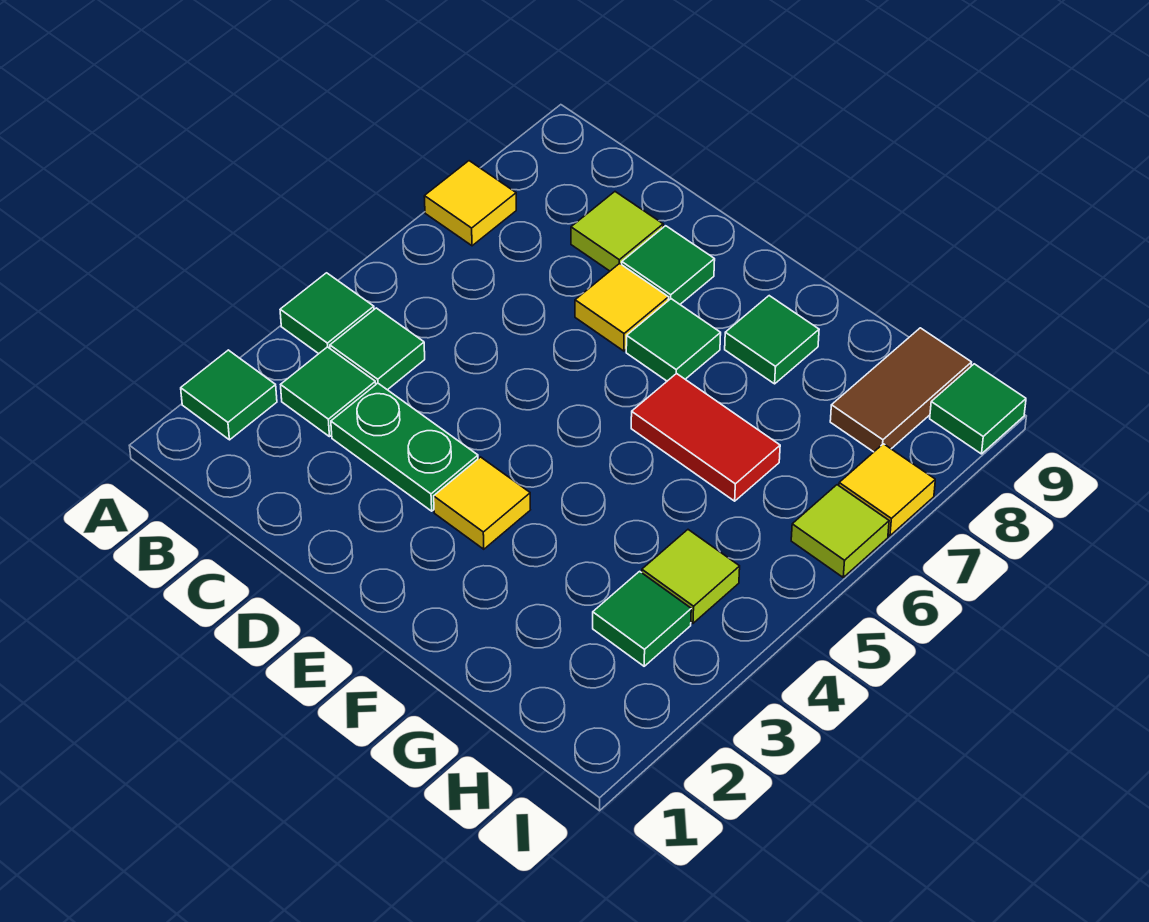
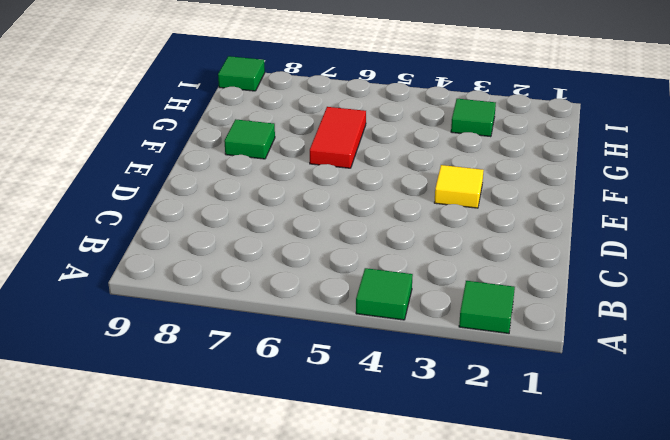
none -> yellow tile A7 level 1
none -> green tile B3 level 1
none -> green tile B4 level 1

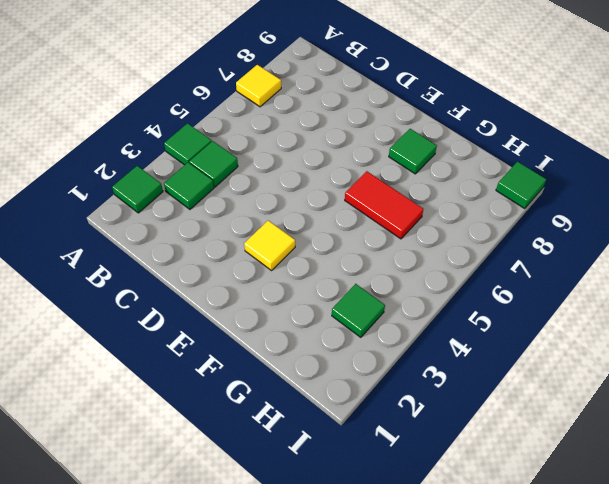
none -> green plate C3:D3 level 1
none -> lime tile C8 level 1
none -> yellow tile D7 level 1

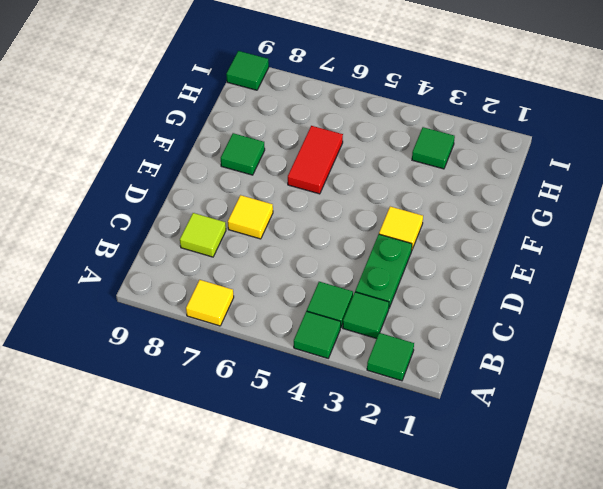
none -> green tile D8 level 1
none -> green tile E7 level 1
none -> lime tile H4 level 1

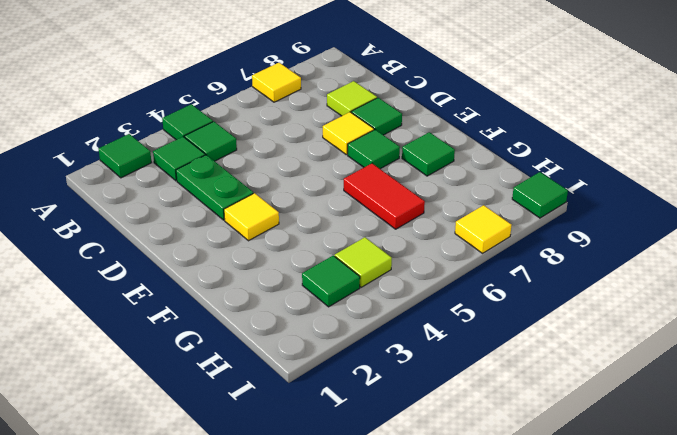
none -> brown tile H8:H9 level 1
none -> lime tile I6 level 1

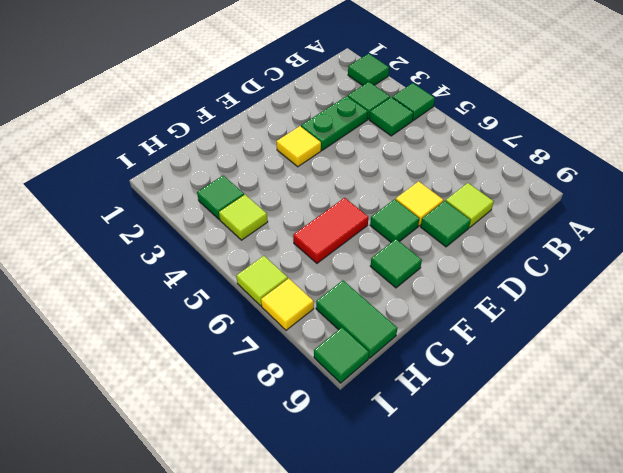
green tile H8:H9 level 1 -> brown tile H8:H9 level 1
none -> yellow tile A7 level 1

